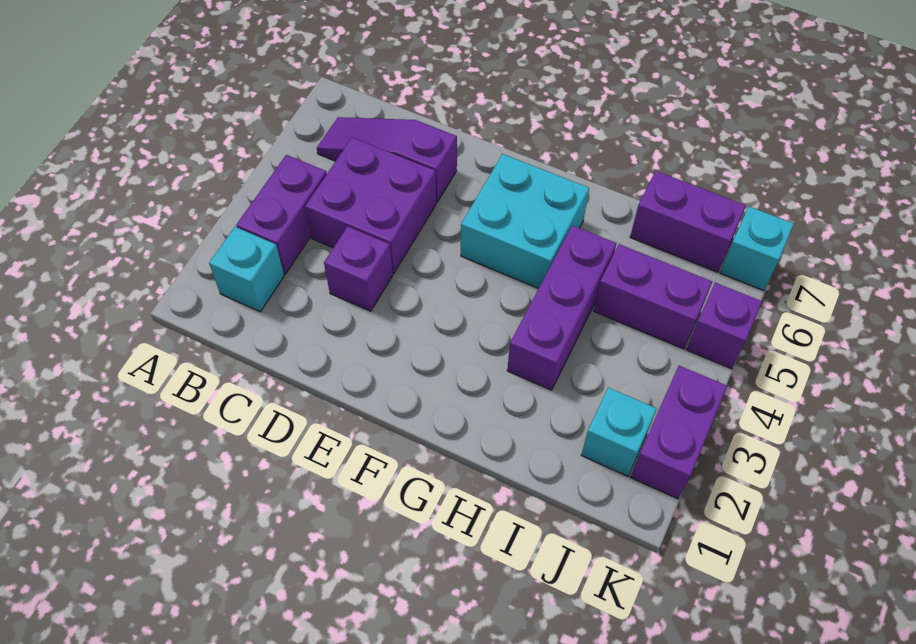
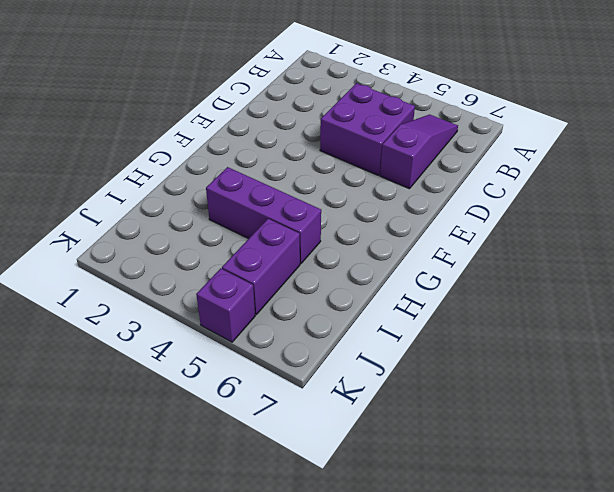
none -> cyan brick B2 level 1
none -> purple brick B3:B4 level 1
none -> purple brick D3 level 1

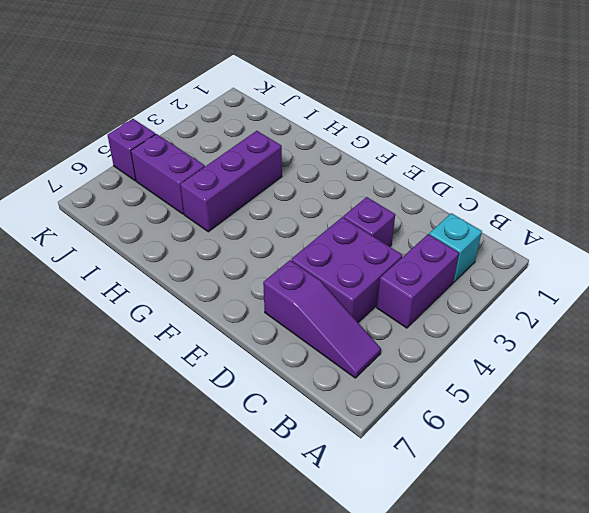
none -> cyan brick F5:G6 level 1
none -> purple brick I7:J7 level 1
none -> cyan brick J2 level 1

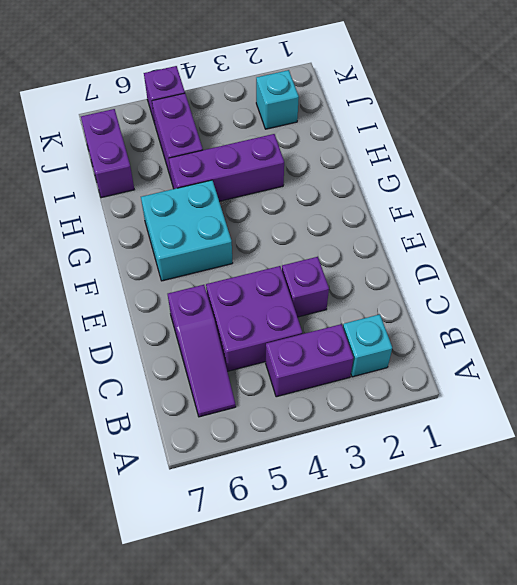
none -> purple brick K2:K3 level 1
none -> cyan brick K7 level 1

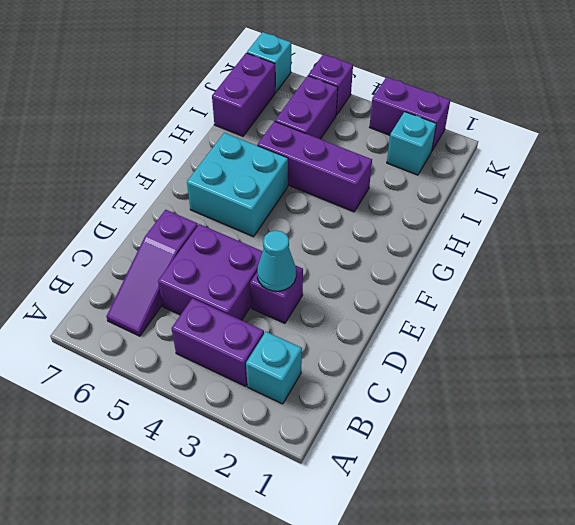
cyan cone D3 level 2 -> none

